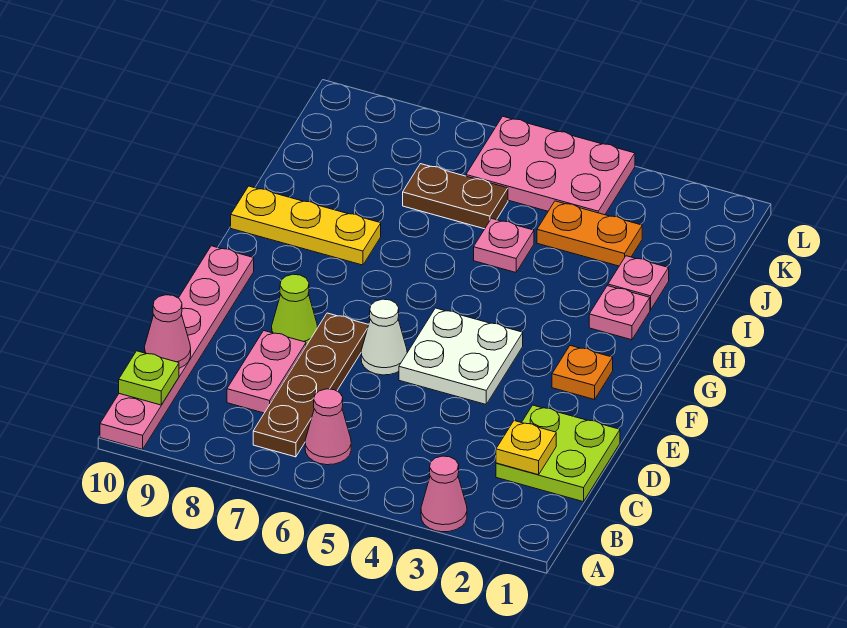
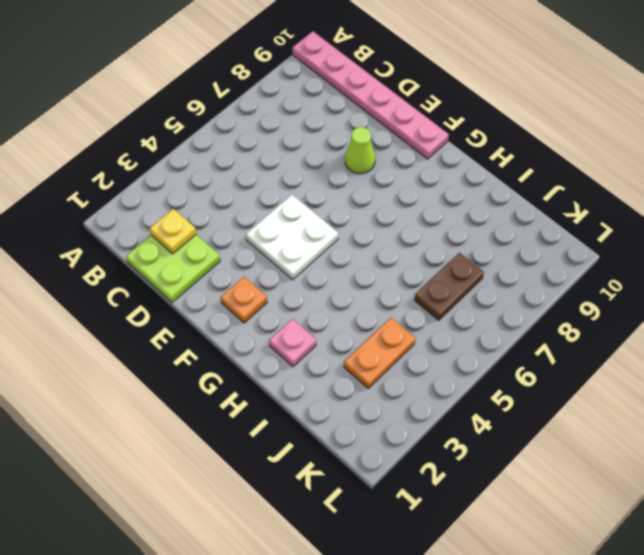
none -> pink cone A3 level 1
none -> pink cone B6 level 1
none -> brown plate B7:E7 level 1

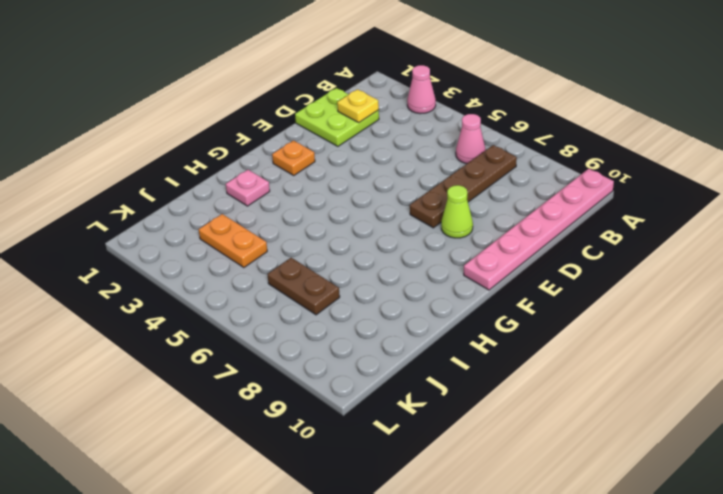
none -> pink plate C8:D8 level 1
none -> white plate E4:F5 level 1
none -> white cone E6 level 1

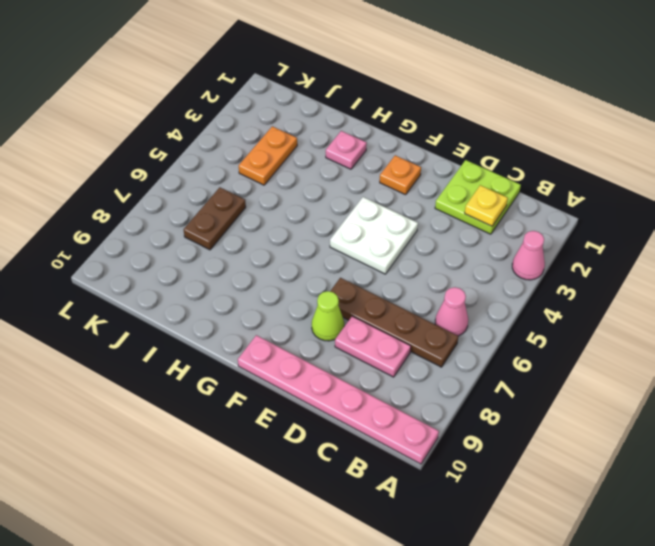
none -> white cone E6 level 1
none -> yellow plate H8:H10 level 1
none -> pink plate I2 level 1

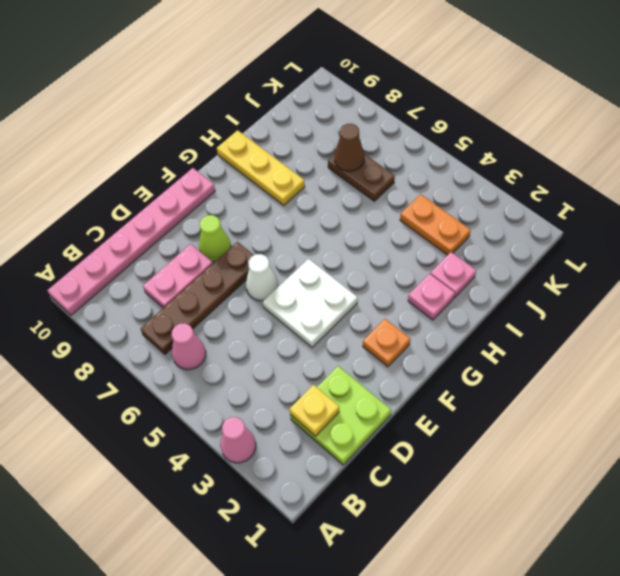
brown cone J7 level 2 -> none
none -> pink plate I5 level 1
none -> pink plate K4:L6 level 1
none -> lime plate B10 level 2

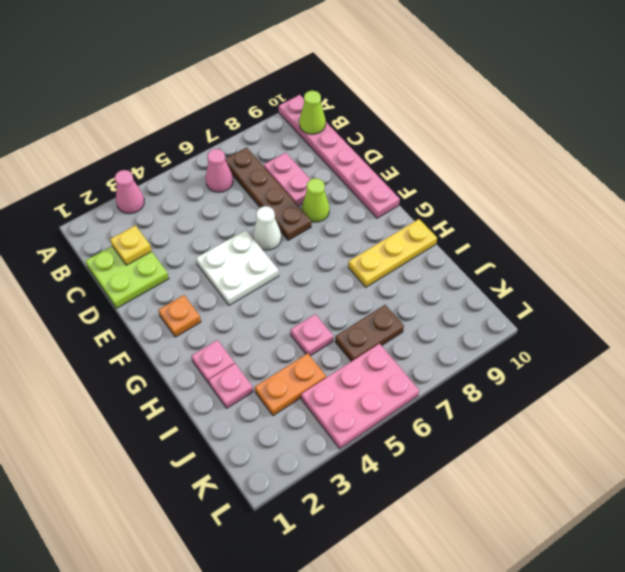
lime cone B10 level 2 -> lime plate B10 level 2
none -> pink cone C10 level 2

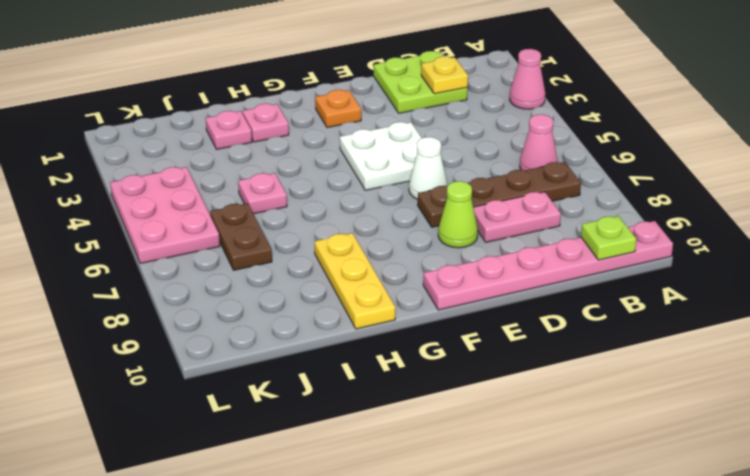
none -> orange plate J3:J4 level 1
none -> pink cone C10 level 2

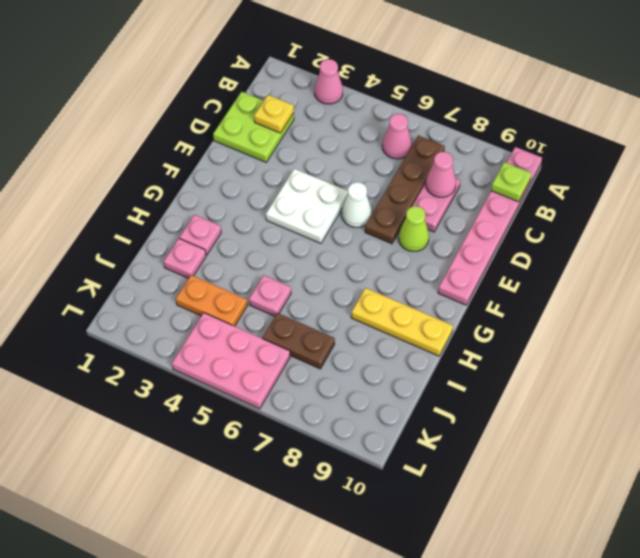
pink cone C8 level 2 -> pink cone C10 level 2
none -> orange plate F2 level 1

